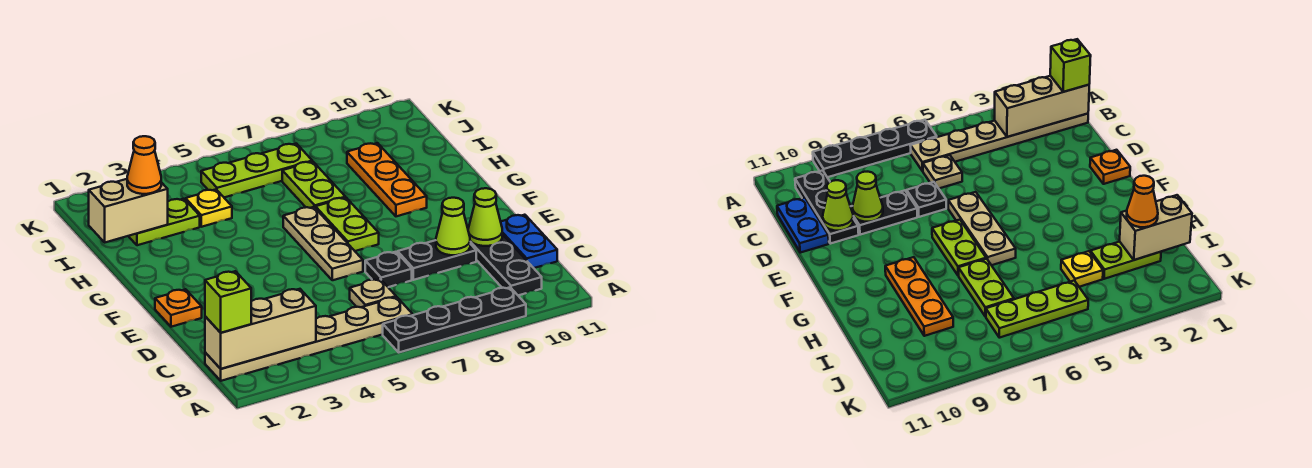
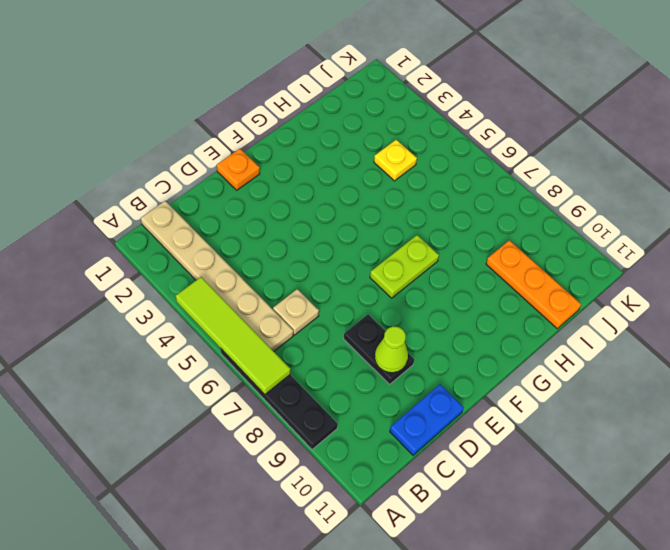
lime tile A4:A7 level 2 -> none
orange plate I9:I11 level 1 -> orange plate G9:I9 level 1
none -> black plate B10:D10 level 1
none -> black plate D7 level 1
none -> tan plate E6:G6 level 1

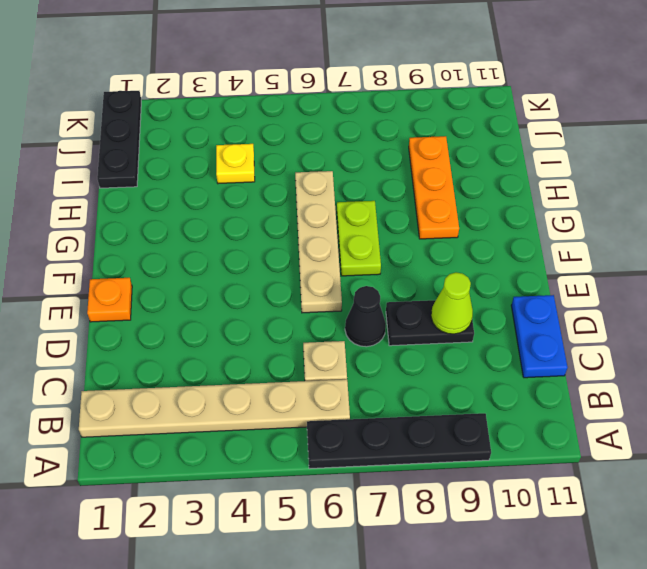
black cone D7 level 1 -> black plate D7 level 1
tan plate E6:H6 level 1 -> tan plate E6:G6 level 1
black plate I1:K1 level 1 -> black plate B10:D10 level 1
none -> lime plate H7:I7 level 1
none -> lime plate I2:I3 level 1
none -> lime plate J5:J7 level 1

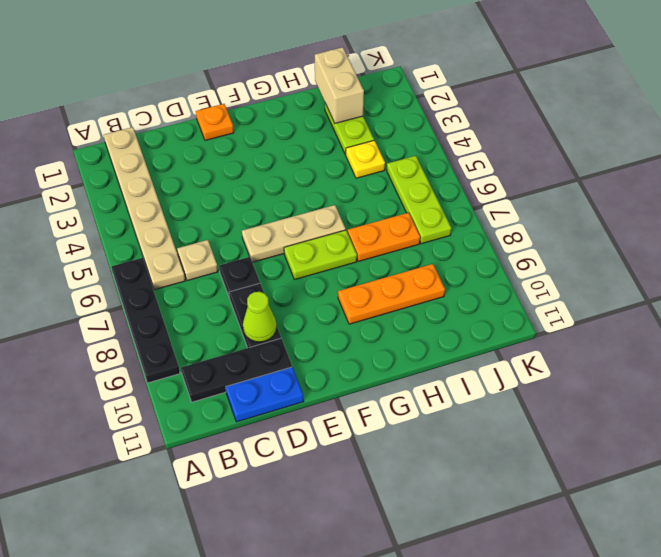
orange plate H7:I7 level 1 -> lime plate H7:I7 level 1
none -> tan brick B1:B3 level 2
none -> lime cone D10 level 2
none -> lime brick B1 level 3

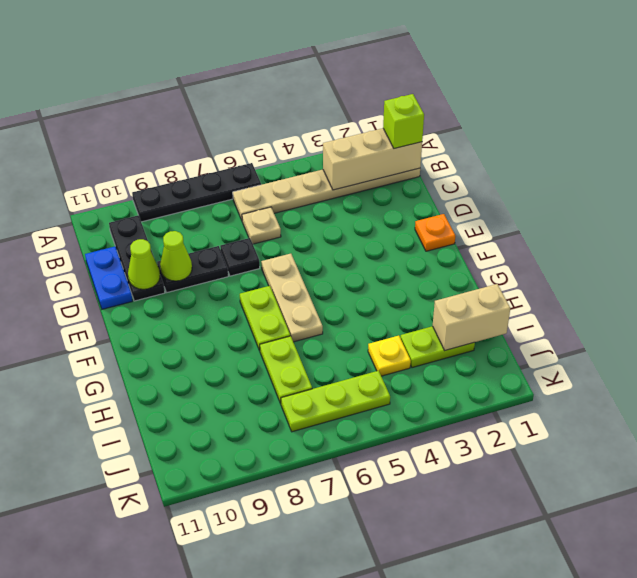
none -> orange plate G9:I9 level 1
none -> orange cone I2 level 3

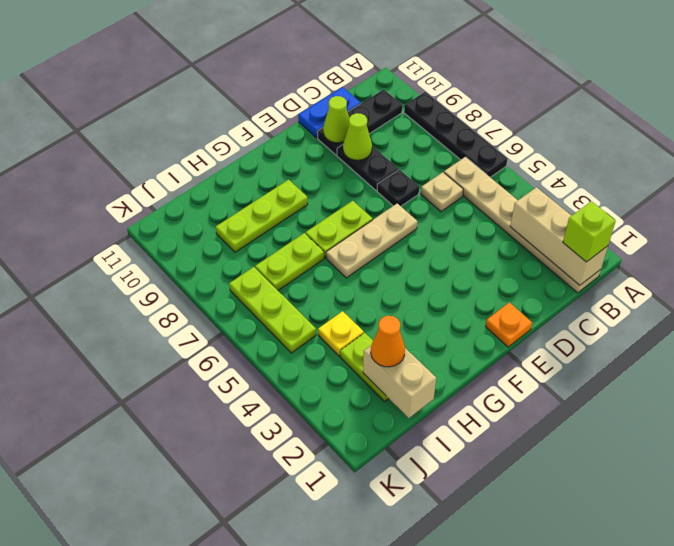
lime plate G9:I9 level 1 -> orange plate G9:I9 level 1

